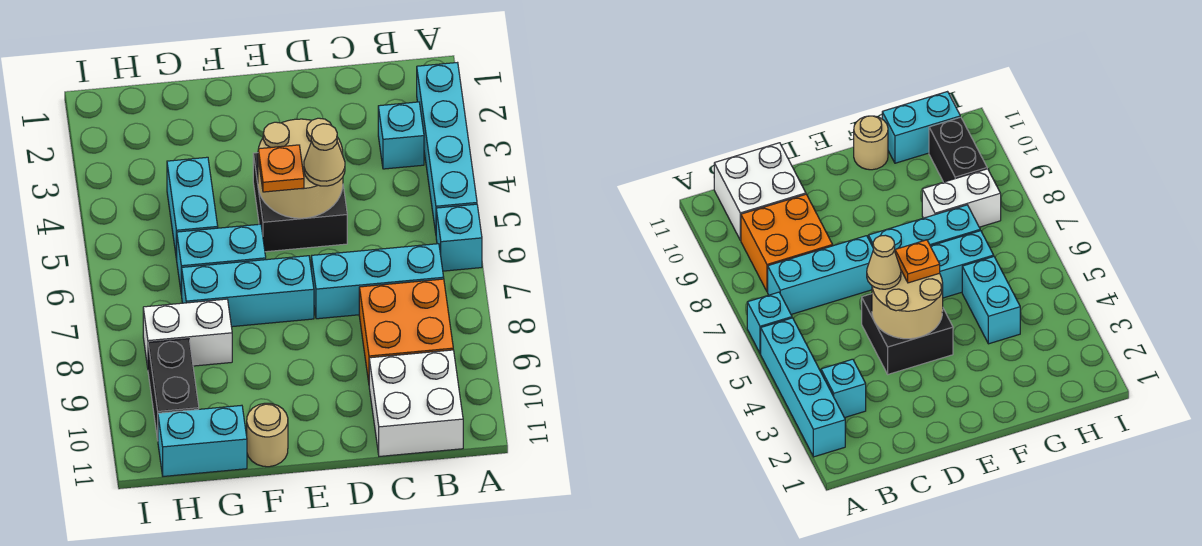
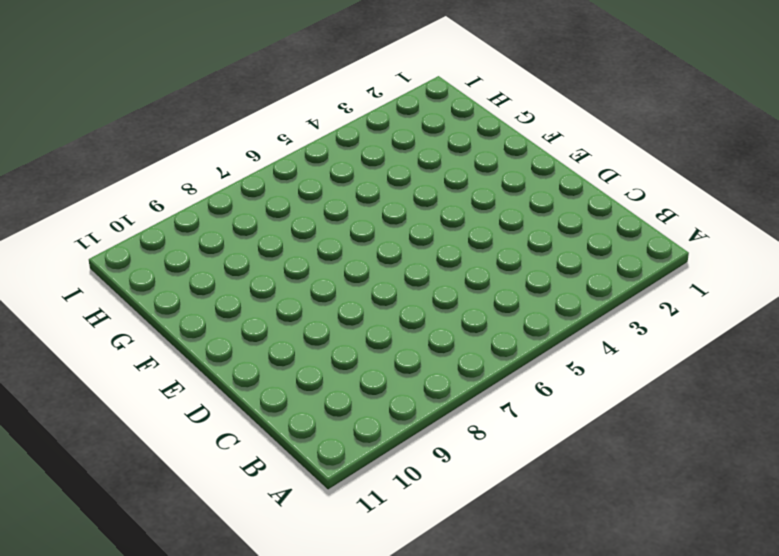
none -> cyan brick A2:A5 level 1
none -> cyan brick A6 level 1
none -> cyan brick B3 level 1

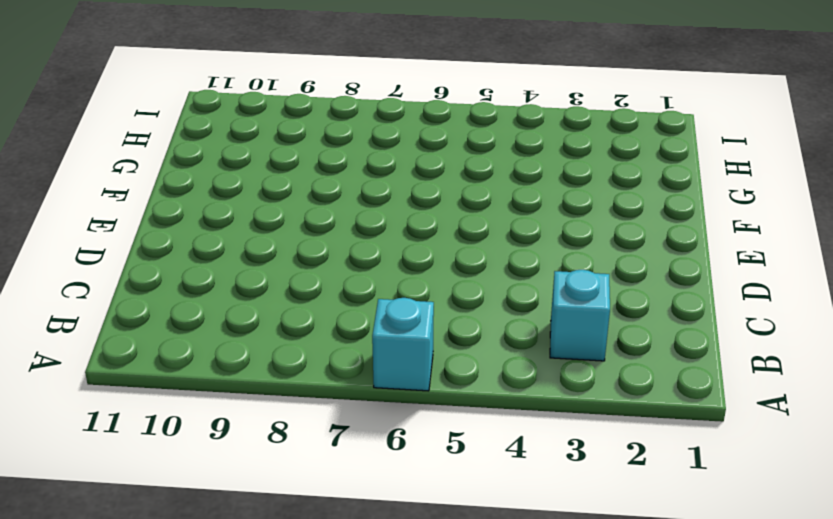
none -> cyan brick A2:A5 level 1
none -> cyan brick B7:D7 level 1
none -> orange brick B8:C9 level 1

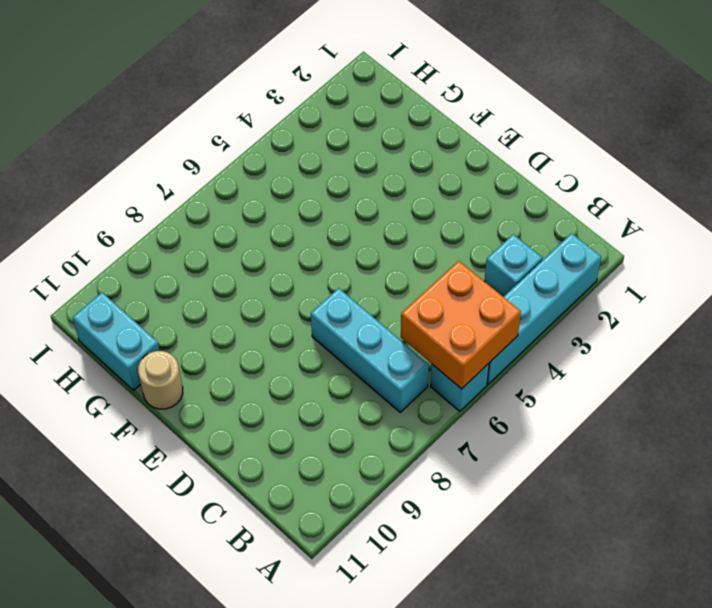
orange brick A5:B6 level 2 -> orange brick B8:C9 level 1
none -> white brick B10:C11 level 1
none -> black brick D4:E5 level 1
none -> cyan brick E7:G7 level 1

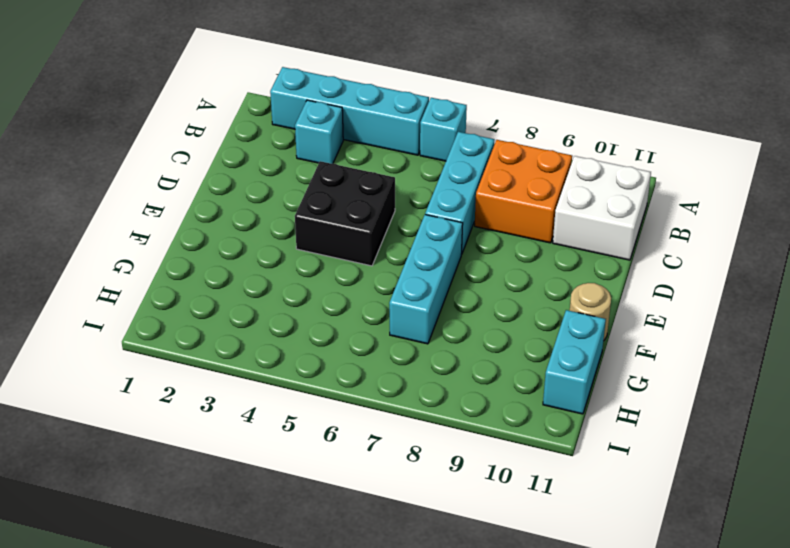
none -> cyan brick F6:G6 level 1
none -> cyan brick G4:G5 level 1
none -> white brick G8:H8 level 1

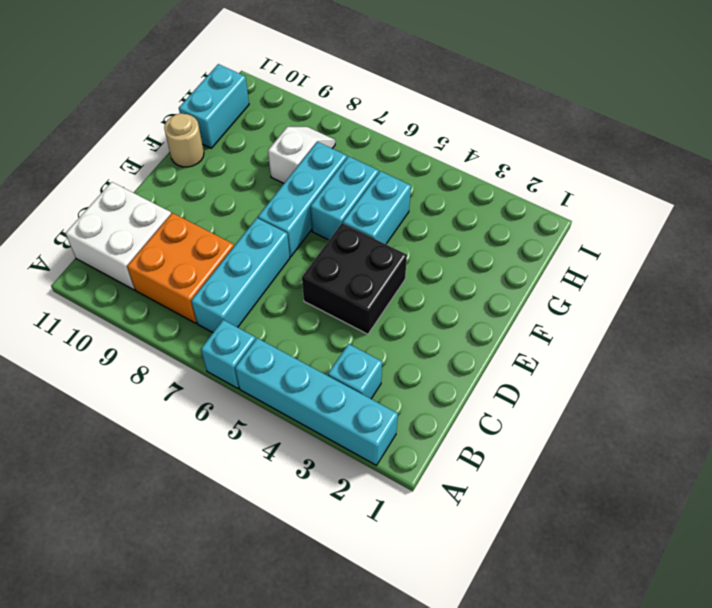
cyan brick F5:G5 level 1 -> cyan brick G4:G5 level 1
white slope G8:H8 level 1 top G -> white brick G8:H8 level 1
none -> black brick H9:H10 level 1
none -> tan round brick D4:E5 level 2
none -> tan cone D5 level 3

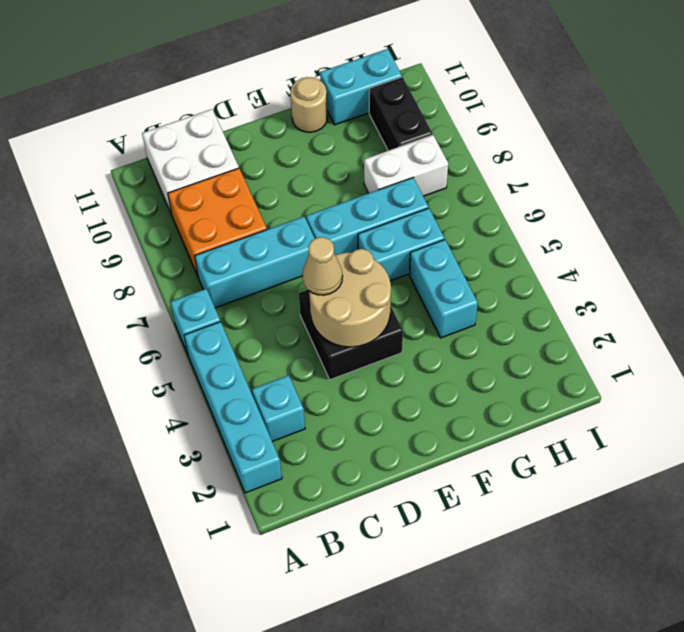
none -> orange plate E5 level 3

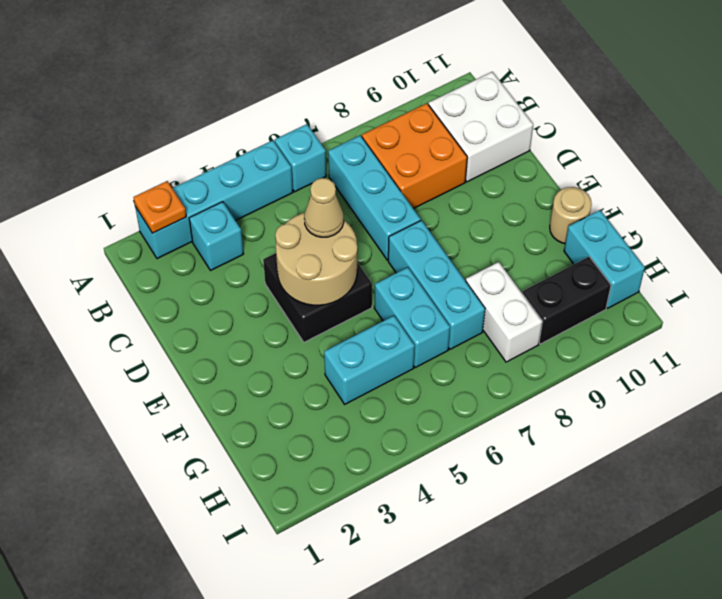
orange plate A2 level 2 -> orange plate E5 level 3

